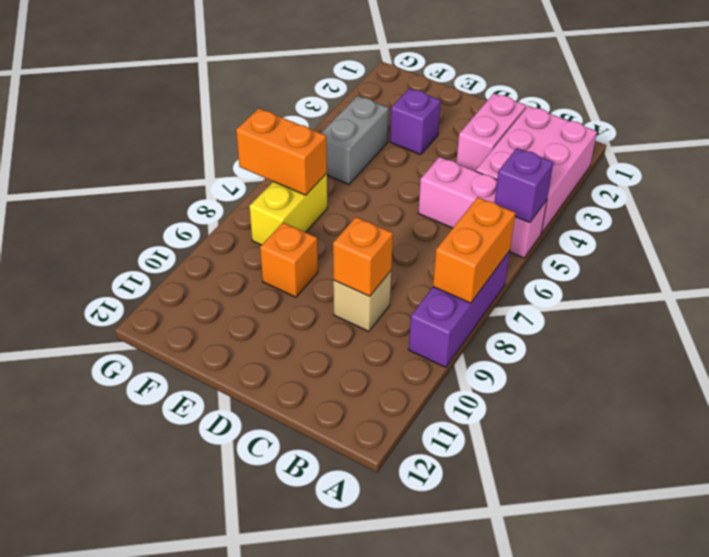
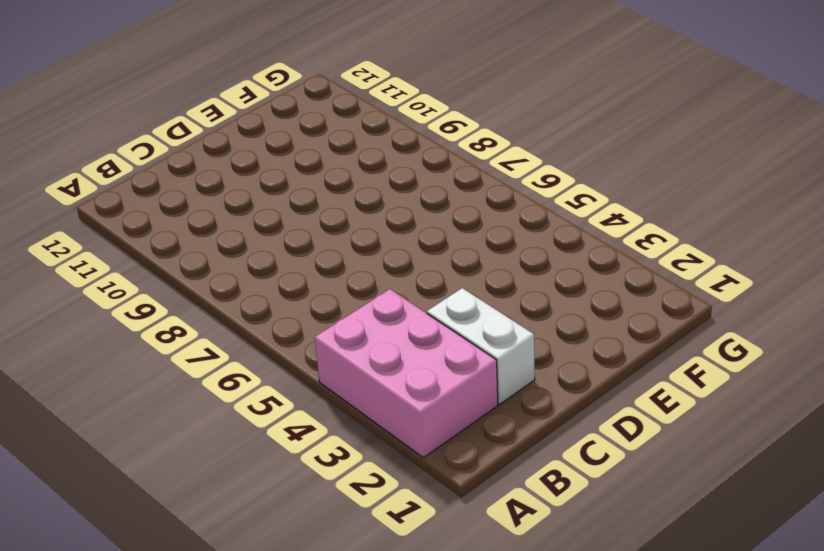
white brick C2:C3 level 1 -> pink brick C2:C3 level 1
none -> pink brick A5:C5 level 1
none -> purple brick A7:A9 level 1
none -> tan brick C9 level 1

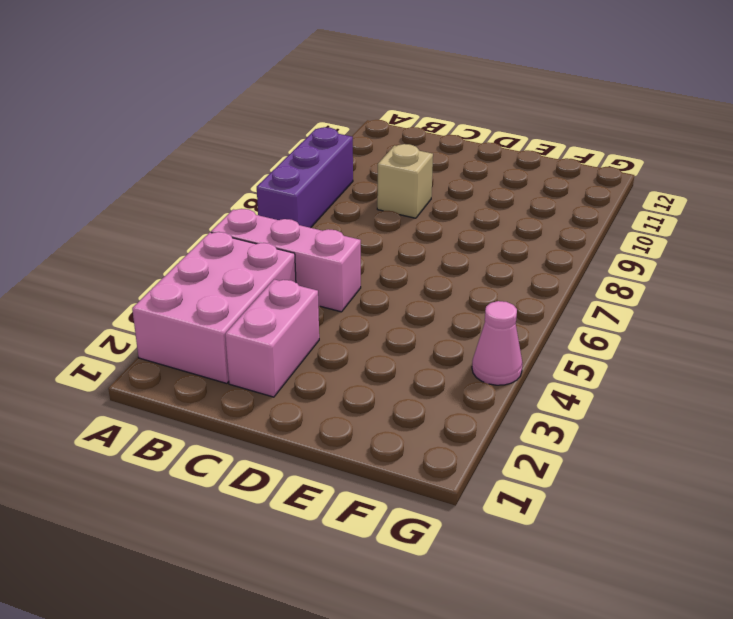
pink cone G4 level 1 -> none
none -> purple brick E3 level 1
none -> orange brick E9 level 1
none -> grey brick F4:F5 level 1

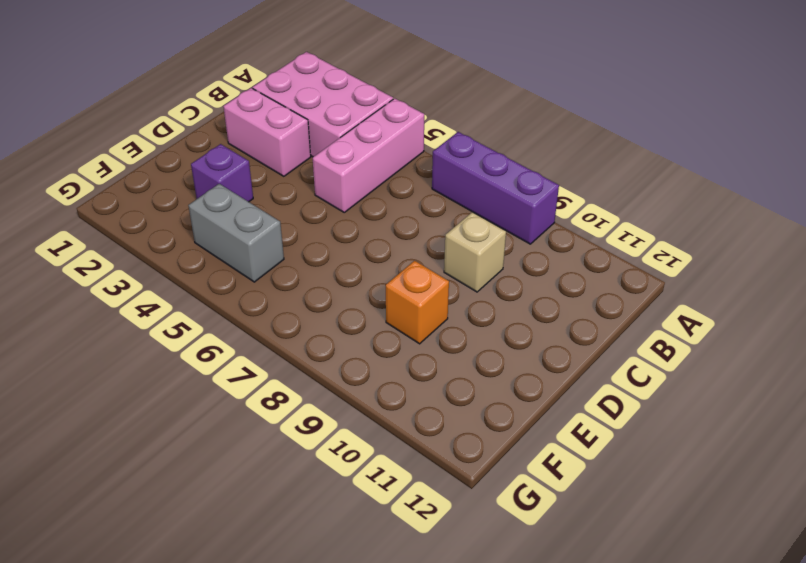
none -> yellow brick F7:F8 level 1
none -> purple brick A5 level 2
none -> orange brick A7:A8 level 2

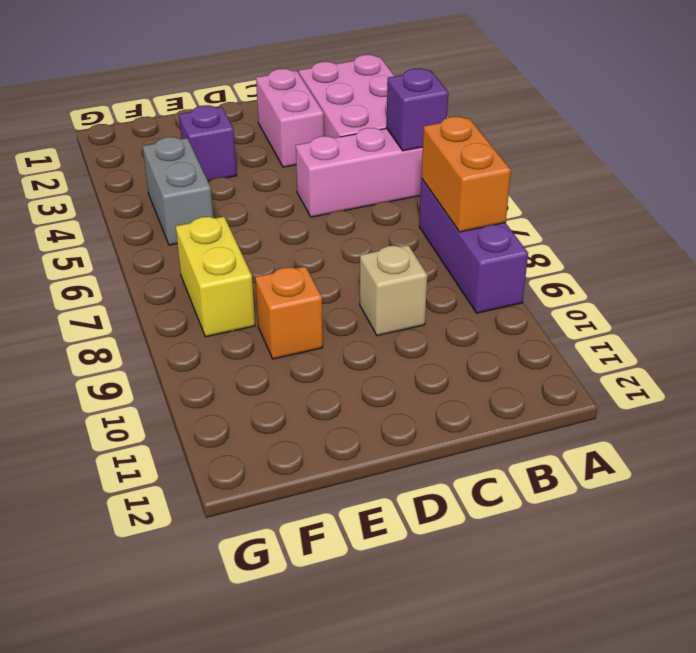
none -> orange brick C9 level 2
none -> orange brick F7:G7 level 2

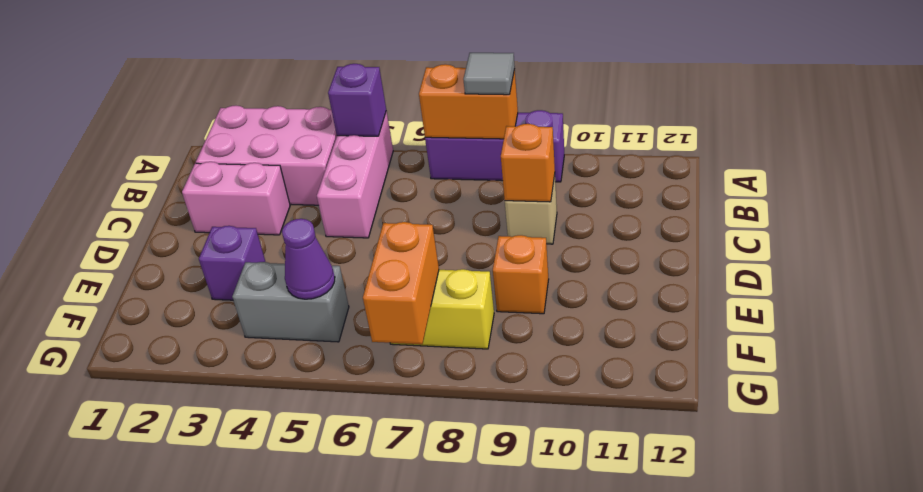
grey tile A8 level 3 -> none
purple cone F5 level 2 -> none

